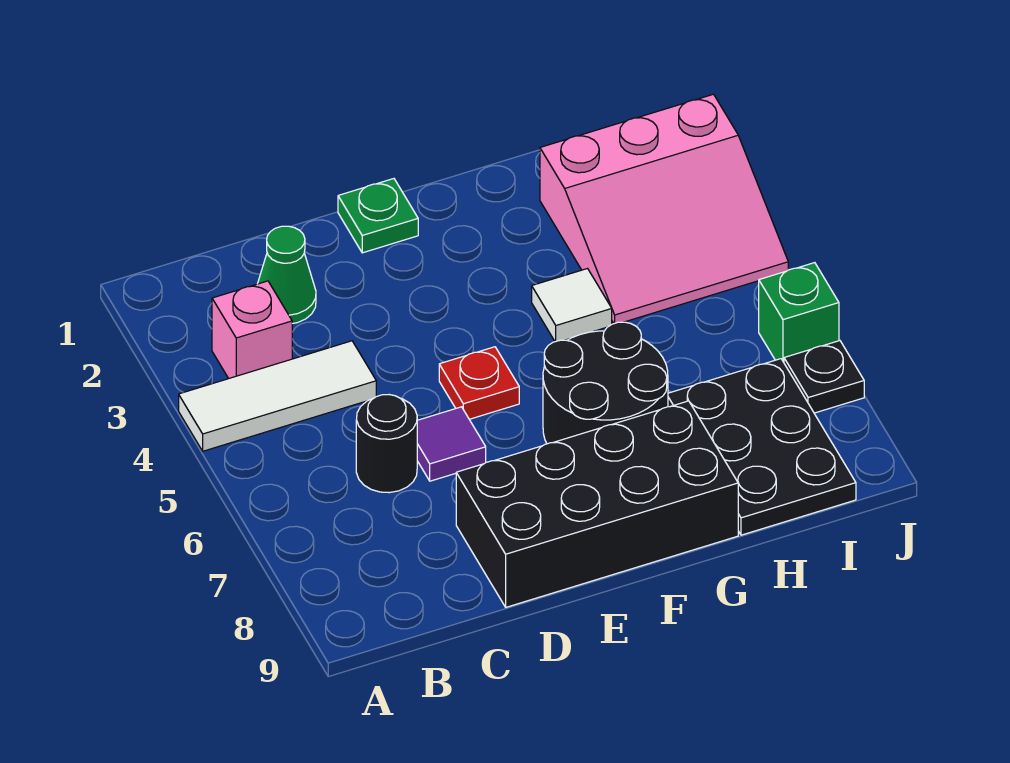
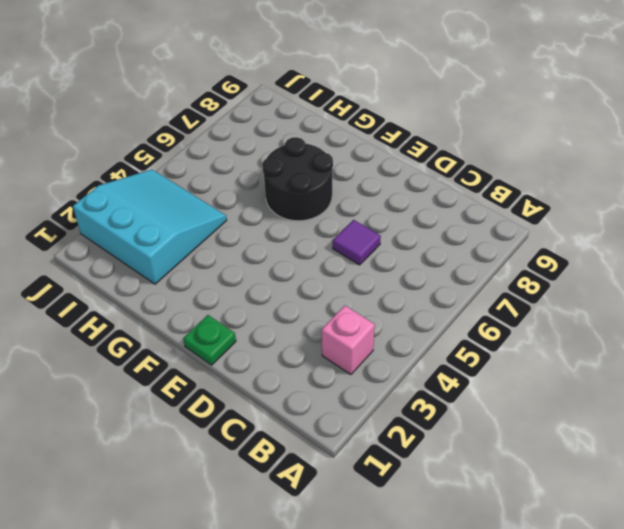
cyan slope H2:J4 level 1 top 2 -> pink slope H2:J4 level 1 top 2
none -> white tile A4:C4 level 1
none -> green cone C2 level 1
none -> black round brick C6 level 1

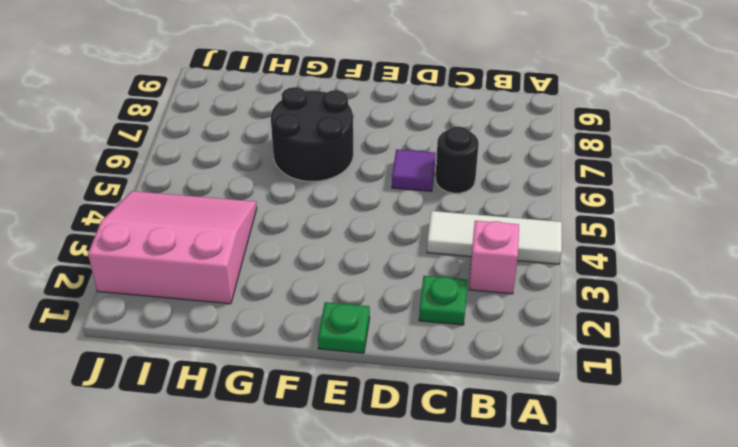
green plate C2 level 1 -> green cone C2 level 1
none -> black brick D8:G9 level 1
none -> red plate E5 level 1
none -> white tile G4 level 1

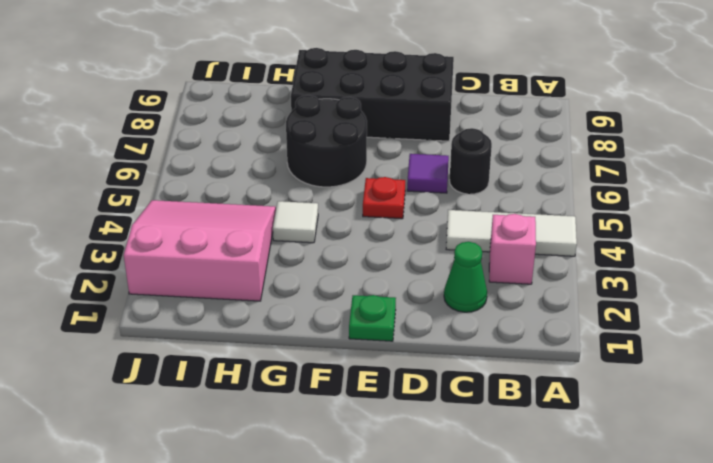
none -> black plate H7:I9 level 1
none -> green brick J6 level 1
none -> black plate J7 level 1

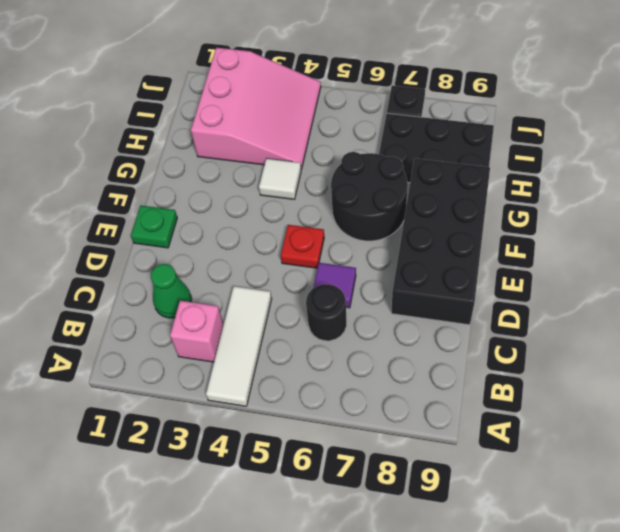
none -> green brick J6 level 1

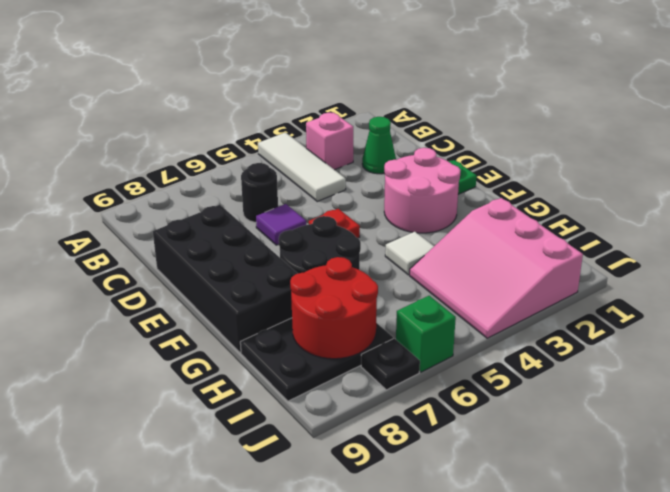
pink round brick E2:F3 level 1 -> none
red round brick H7:I8 level 2 -> none

